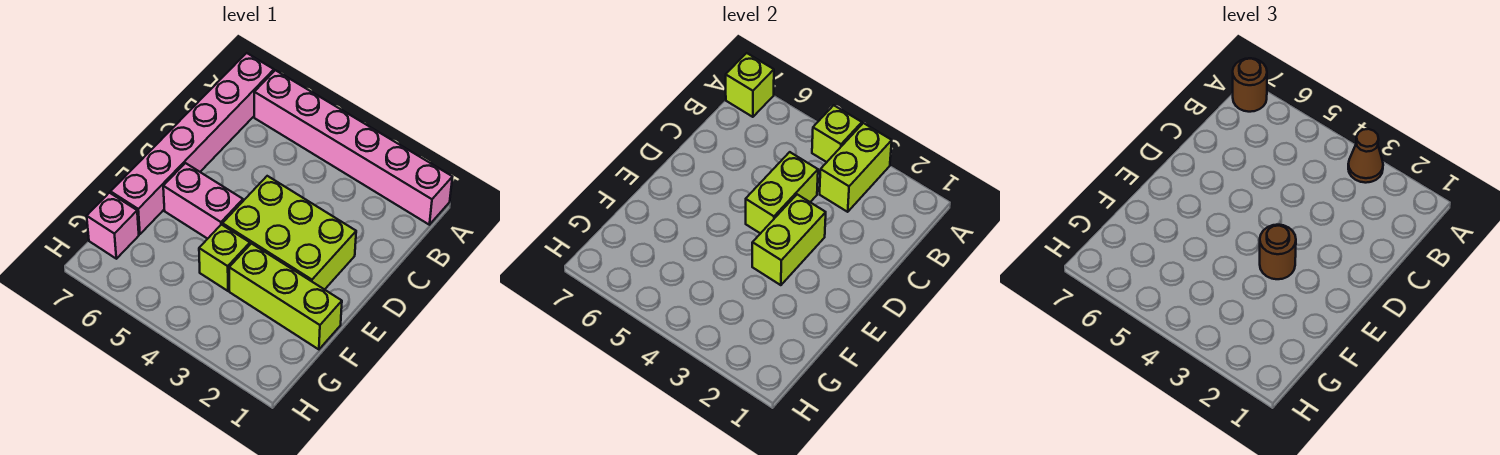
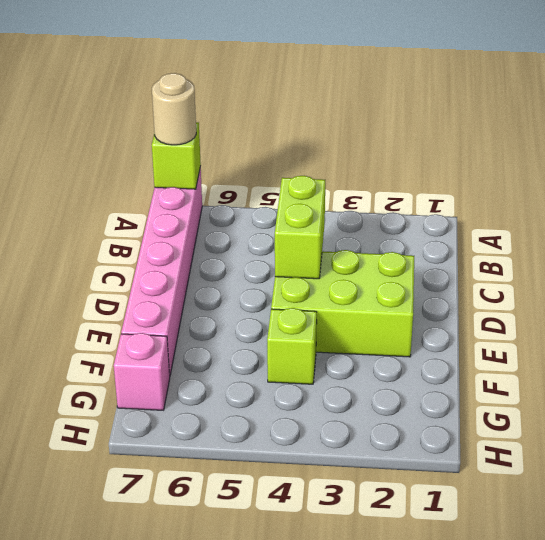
tan round brick A7 level 3 -> brown round brick A7 level 3
none -> pink brick A1:A6 level 1
none -> pink brick E5:E6 level 1
none -> lime brick F1:F3 level 1

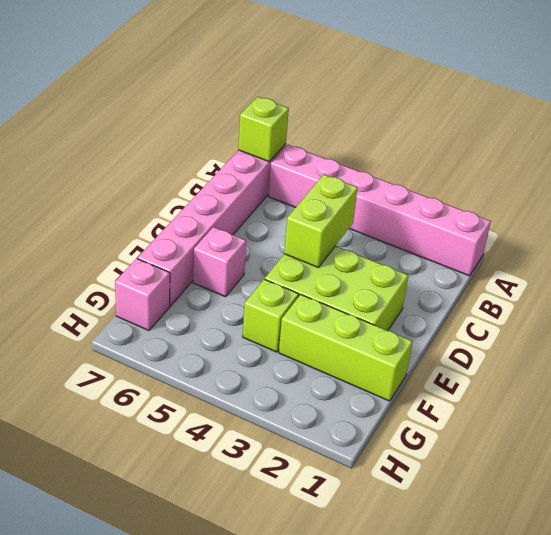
pink brick E6 level 1 -> pink brick E5:E6 level 1
none -> lime brick A3:B3 level 2
none -> lime brick A4 level 2
none -> lime brick D3:E3 level 2

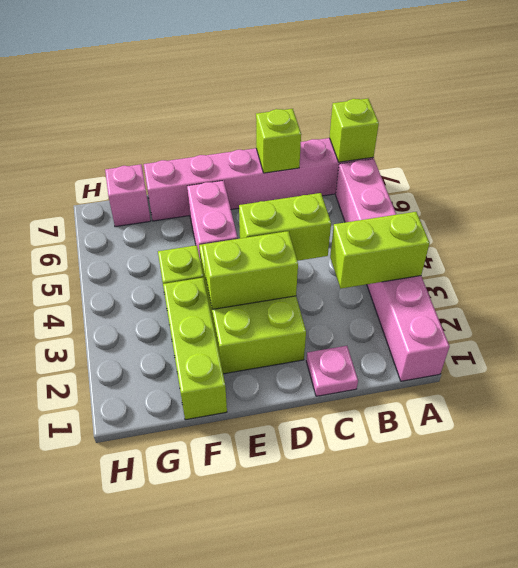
pink plate C1 level 1 -> none
lime brick C7 level 2 -> lime brick A4 level 2
none -> brown cone A3 level 3
none -> brown round brick A7 level 3
none -> brown round brick E3 level 3

